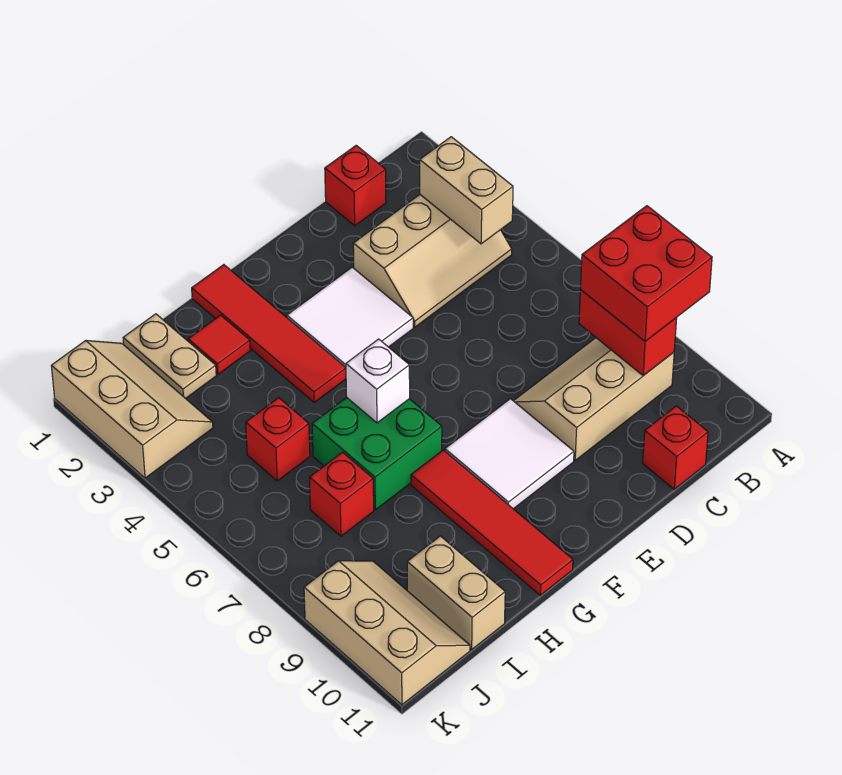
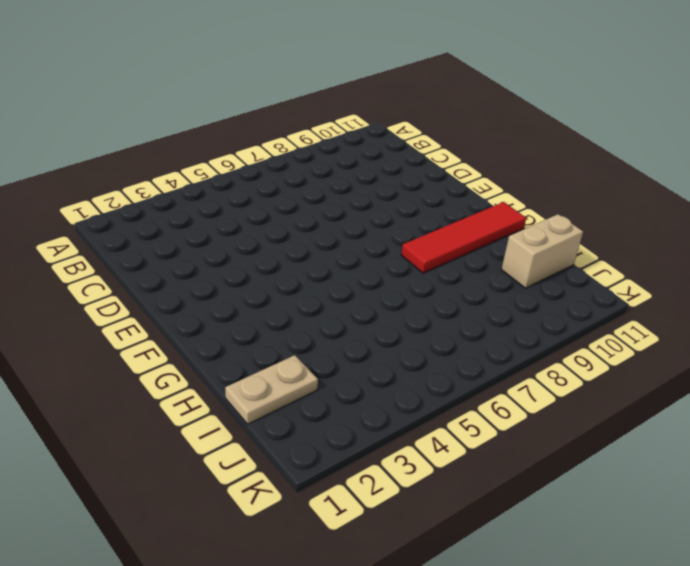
none -> tan slope B3:D4 level 1 top 3
none -> tan slope B8:D9 level 1 top 9
none -> red brick C1 level 1

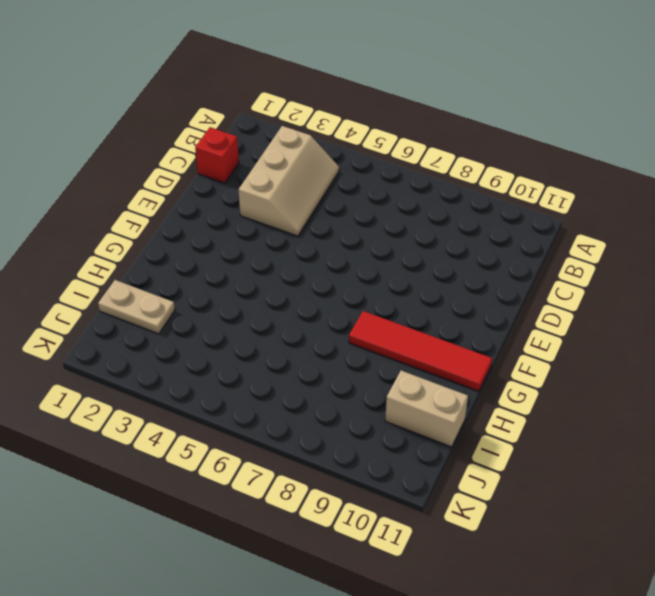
none -> tan slope B8:D9 level 1 top 9
none -> red brick C11 level 1
none -> white tile E3:F4 level 1

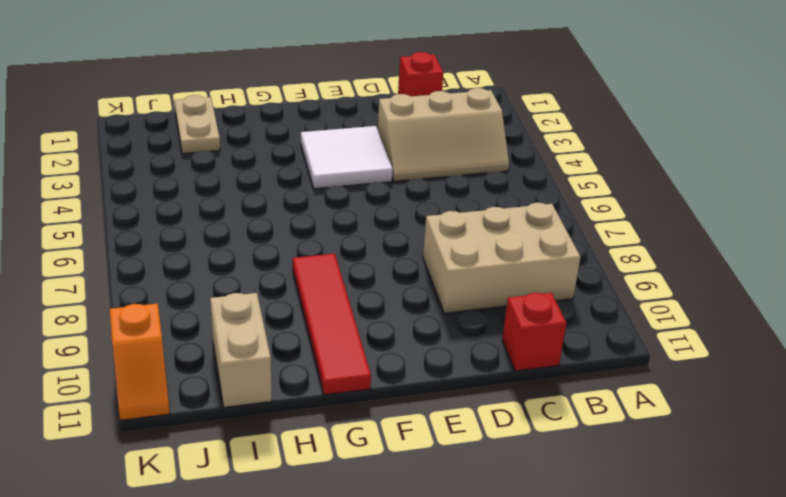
tan brick B8:D9 level 1 -> tan slope B8:D9 level 1 top 9
orange slope K10:K11 level 1 top 10 -> tan slope J9:K11 level 1 top K
none -> white tile E8:F9 level 1
none -> red tile G1:G4 level 1
none -> green brick G6:H7 level 1

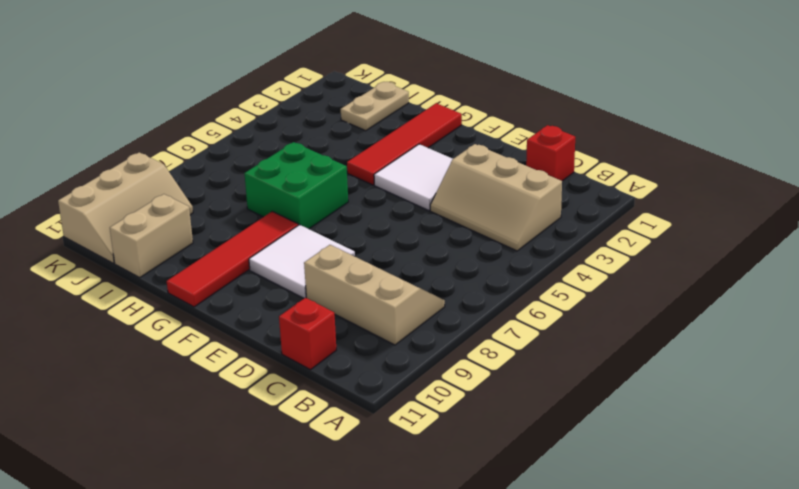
none -> red tile H2 level 1
none -> red brick I5 level 1
none -> red brick I7 level 1

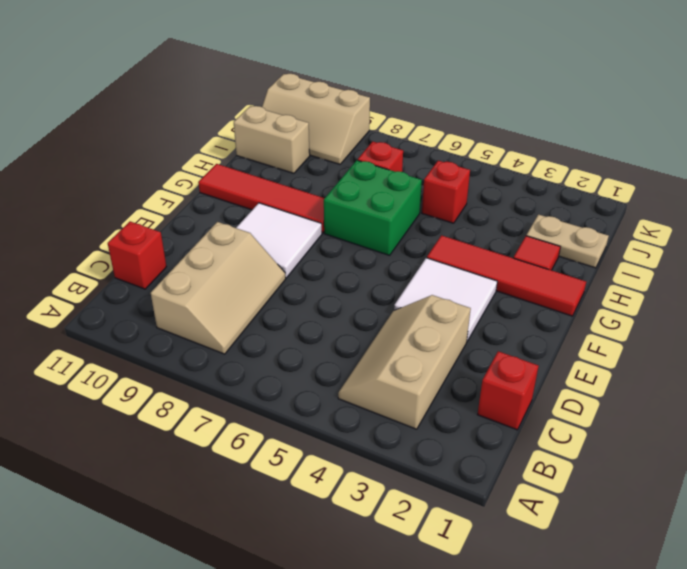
none -> tan slope J1:K3 level 1 top K
none -> tan brick B3:B4 level 2
none -> red brick B8:B9 level 2

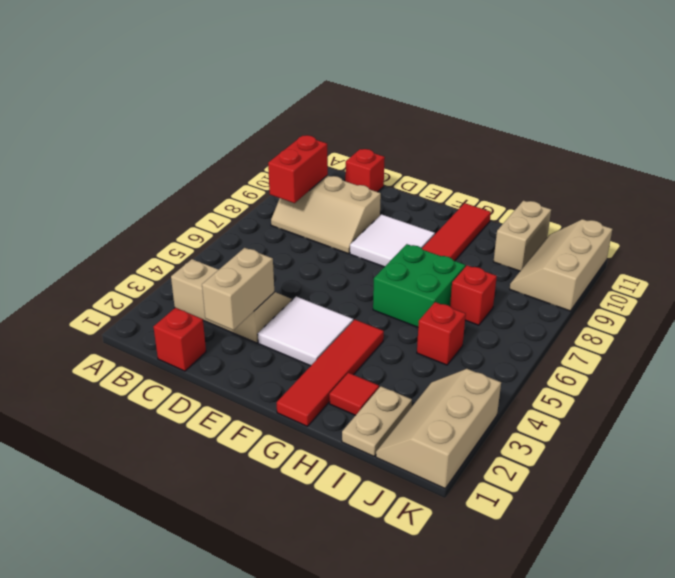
tan brick D2:D3 level 2 -> tan brick B3:B4 level 2
none -> white brick G6 level 2
none -> red brick A8:B9 level 3

